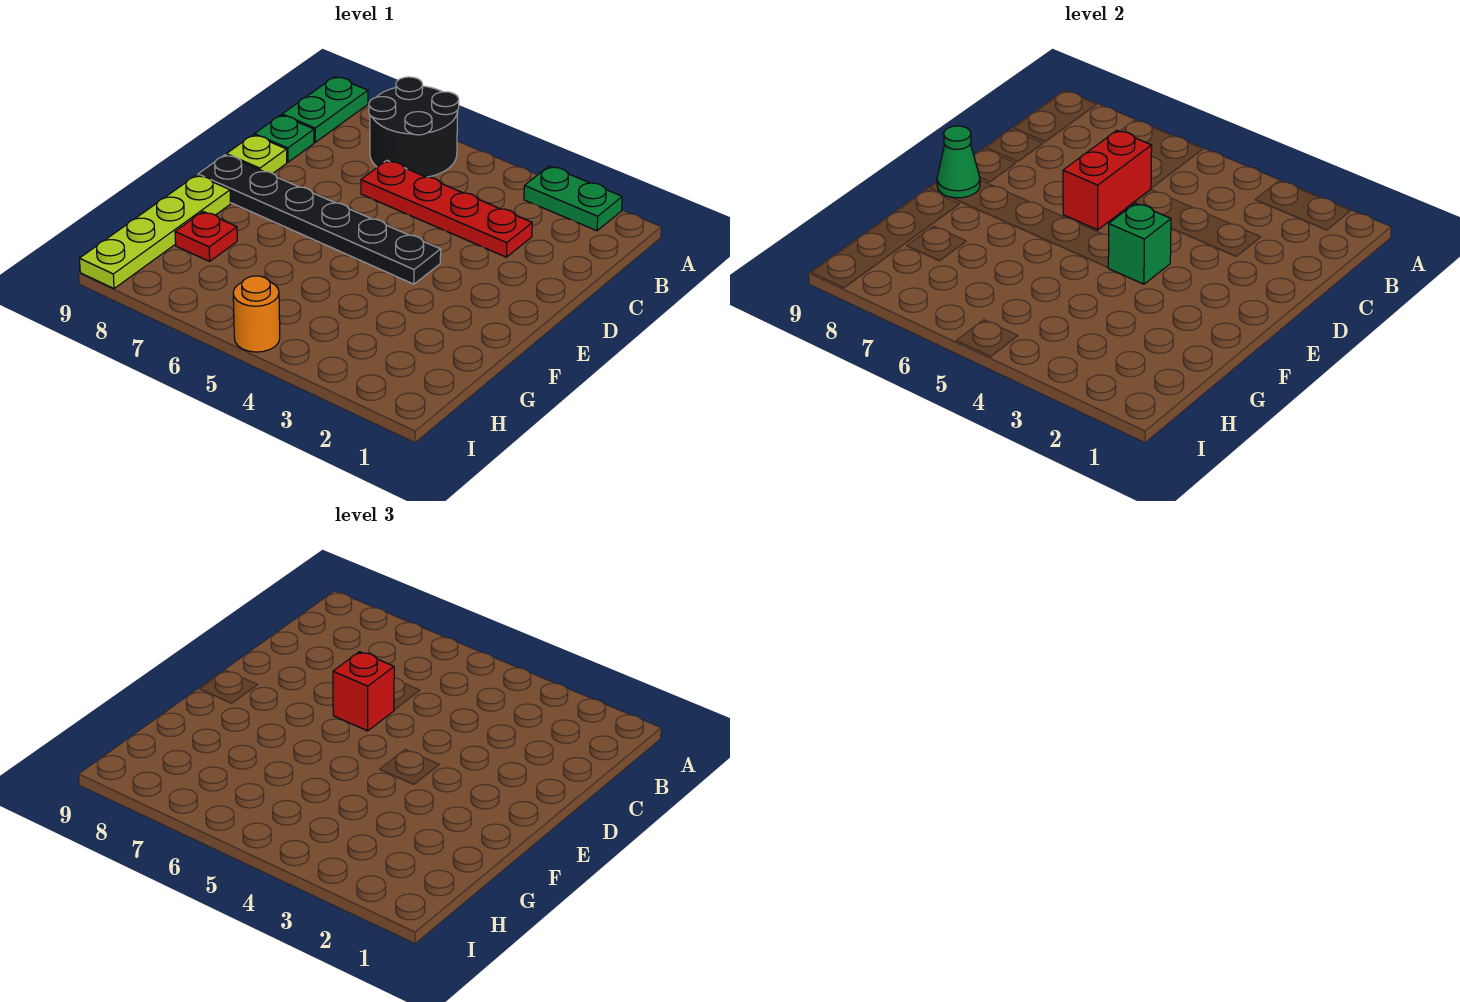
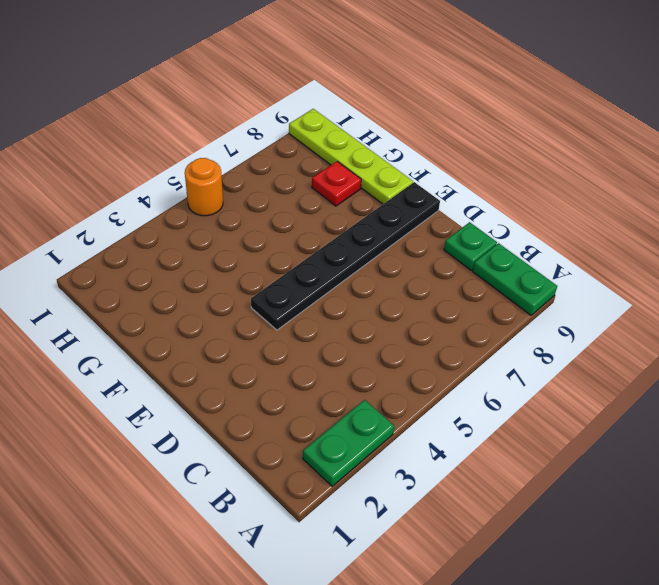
none -> black round brick A6:B7 level 1
none -> red plate C3:C6 level 1
none -> lime plate D9 level 1

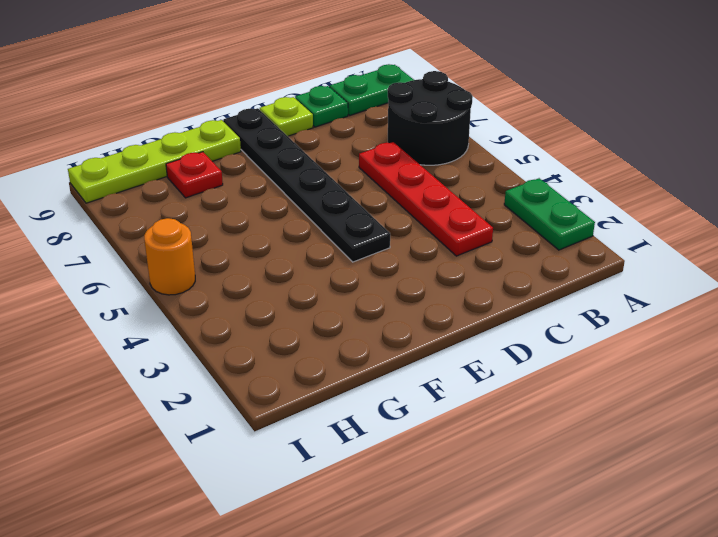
none -> red brick C6:D6 level 2
none -> green brick E4 level 2
none -> green cone E9 level 2

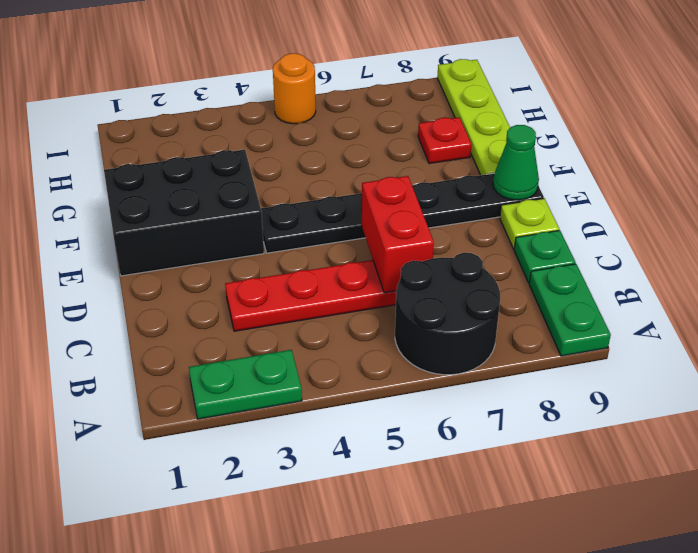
black brick E1:F3 level 1 -> none
none -> green brick E4 level 2
none -> red brick D6 level 3

